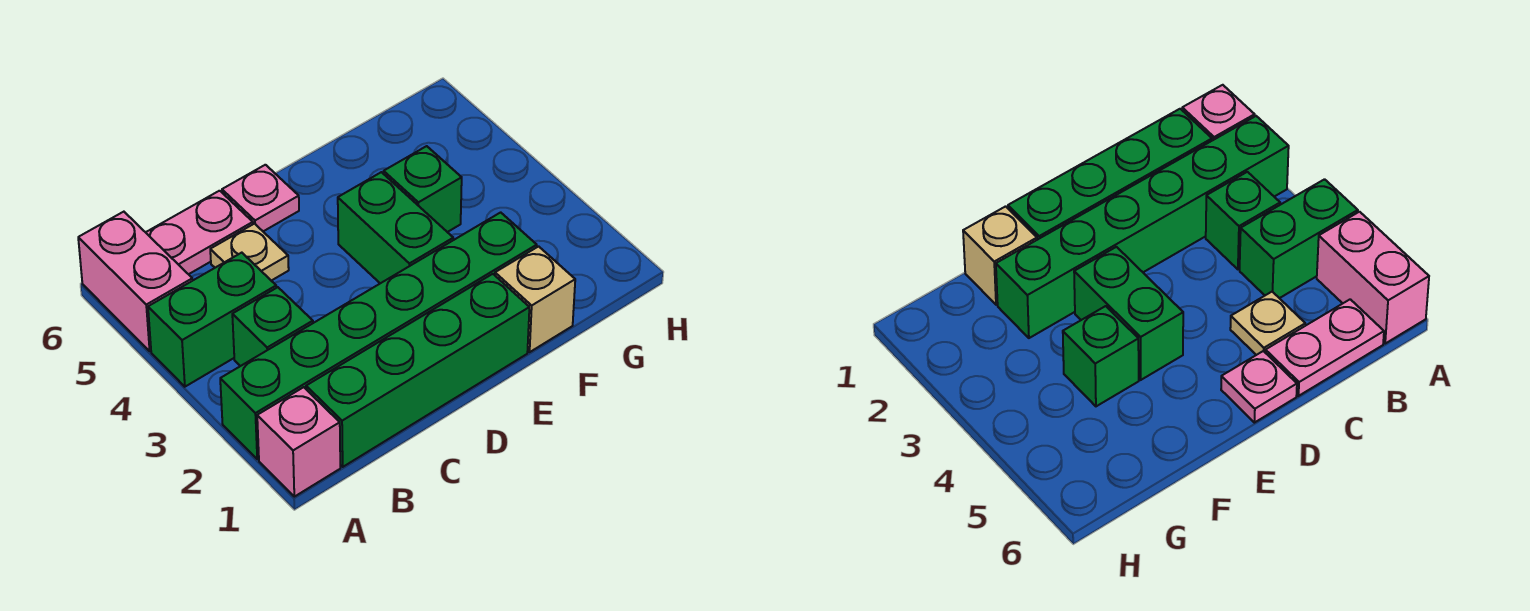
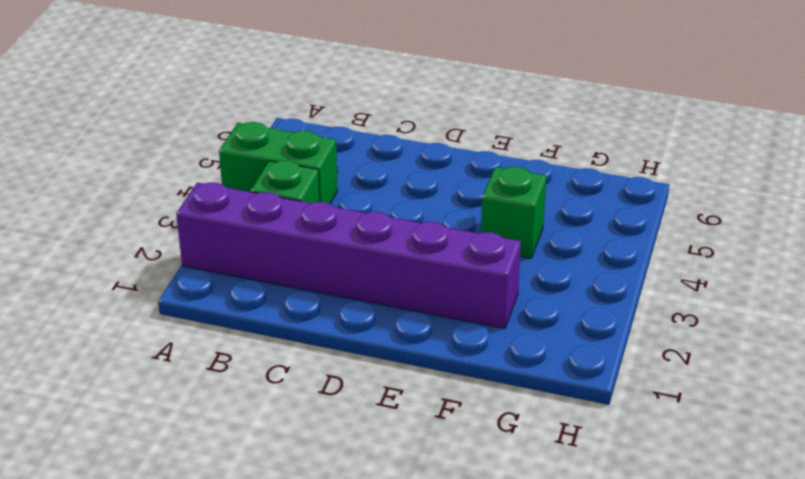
purple brick A2:F2 level 1 -> green brick A2:F2 level 1
none -> pink brick A1 level 1
none -> pink brick A5:A6 level 1
none -> green brick B1:E1 level 1

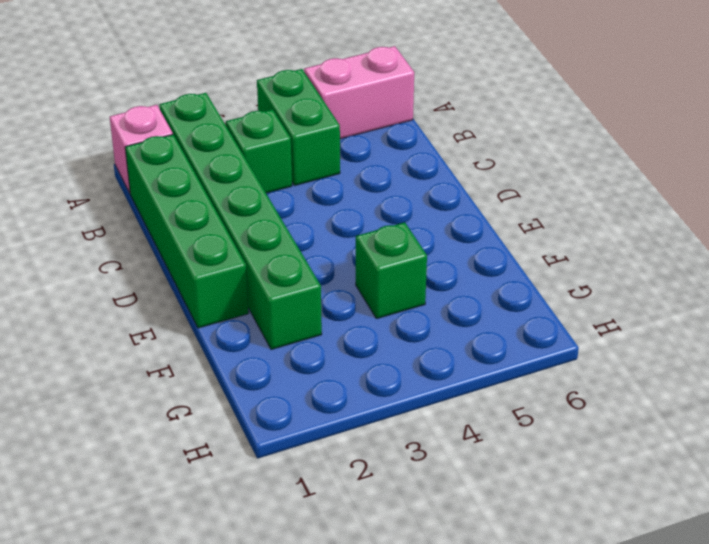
none -> pink plate B6:C6 level 1
none -> tan plate C5 level 1
none -> pink plate D6 level 1

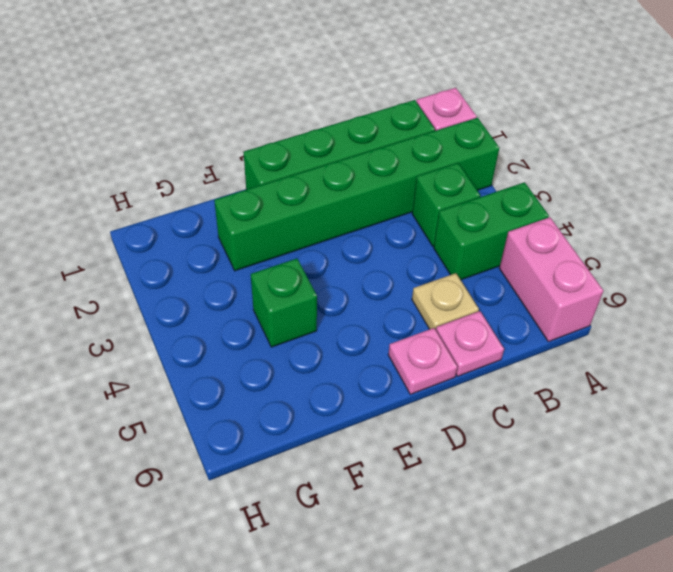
pink plate C6 level 1 -> pink plate B6:C6 level 1
none -> green brick E3:E4 level 1
none -> tan brick F1 level 1

